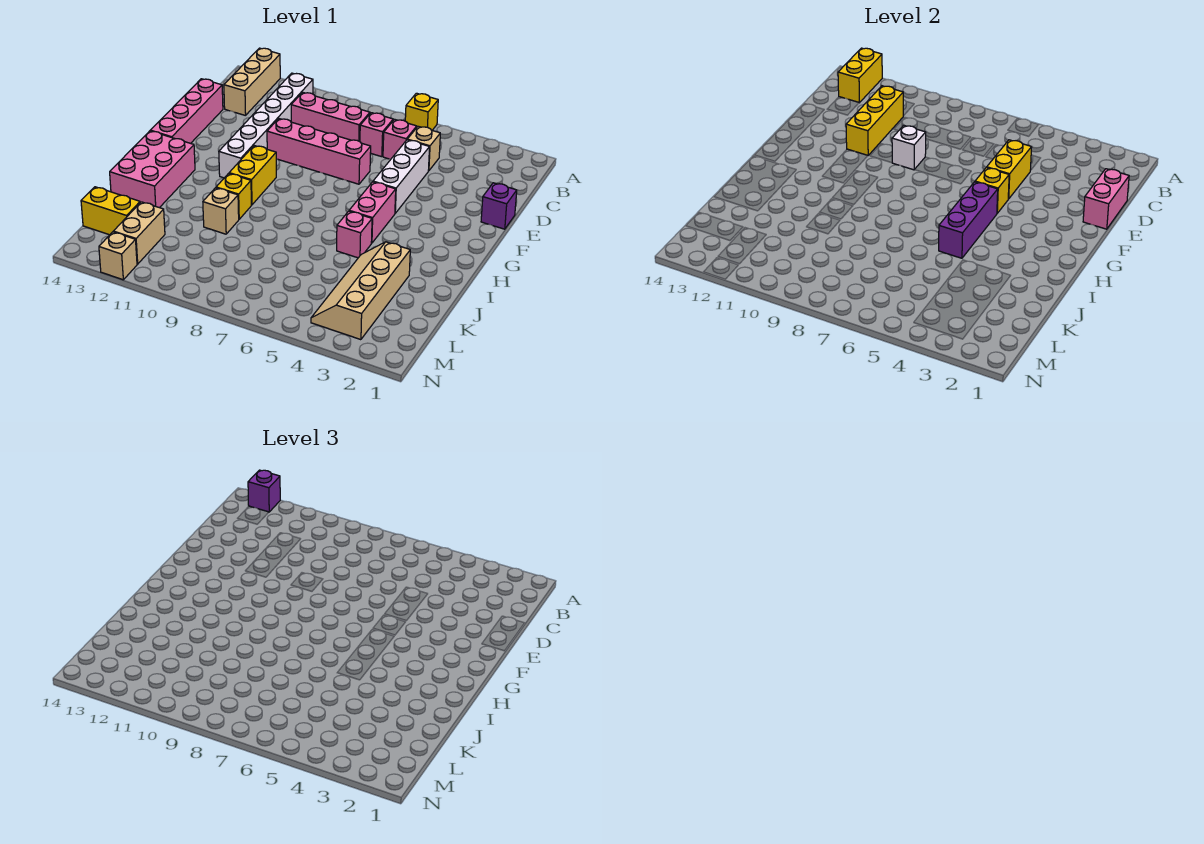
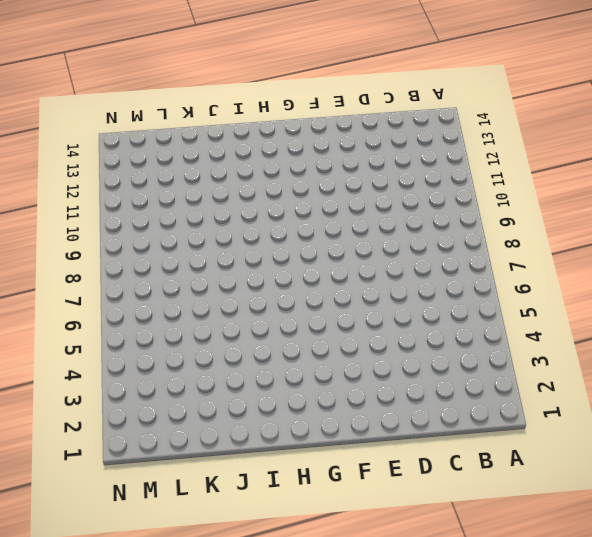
none -> yellow brick A6 level 1
none -> tan brick A13:C13 level 1
none -> white brick B11:G11 level 1

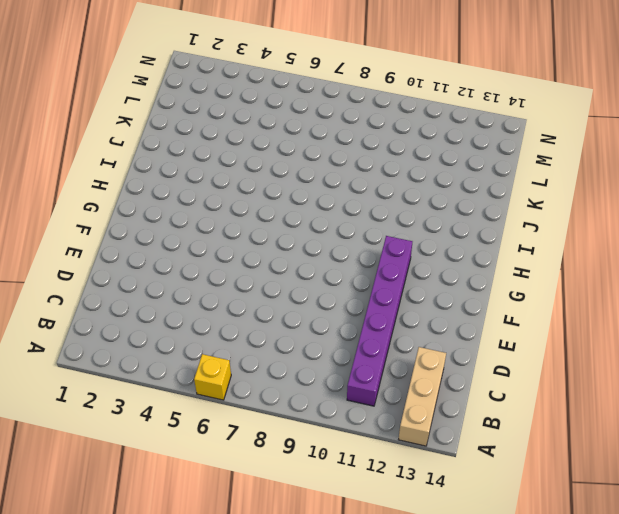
purple brick B11:G11 level 1 -> white brick B11:G11 level 1
none -> tan brick C5 level 1
none -> pink brick C6 level 1
none -> pink brick C7 level 1

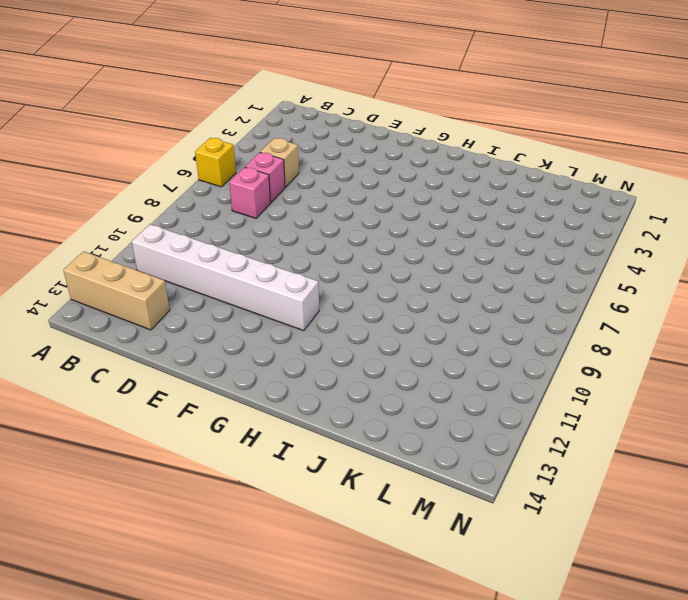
none -> pink brick C8:C10 level 1
none -> white brick D5:F5 level 1
none -> pink brick D14:G14 level 1

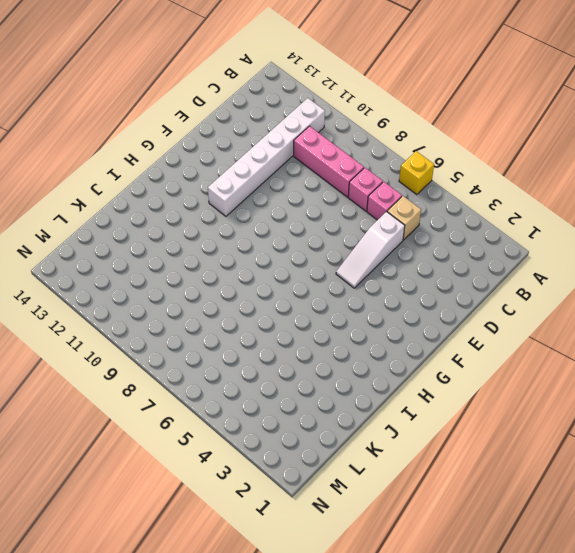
white slope D5:F5 level 1 top D -> white brick D5:F5 level 1
none -> tan brick A13:C13 level 1
none -> pink brick D14:G14 level 1
none -> purple brick E1 level 1

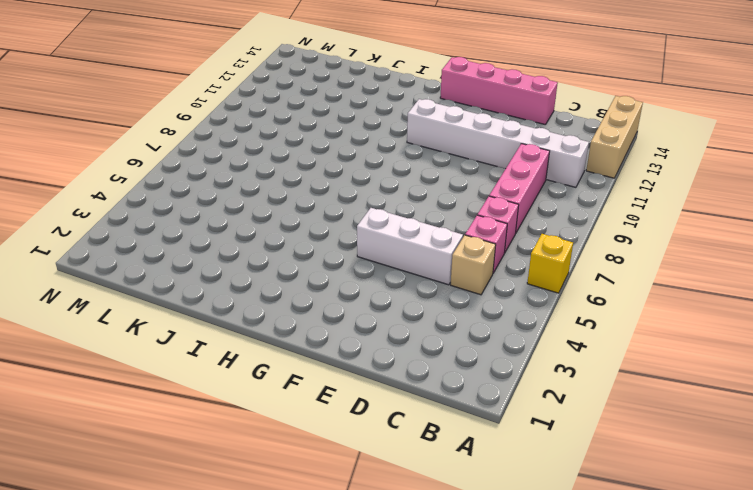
tan brick A12:A14 level 1 -> tan brick A13:C13 level 1
none -> purple brick E1 level 1
none -> pink brick E7:E10 level 1
none -> pink brick G5:H5 level 1

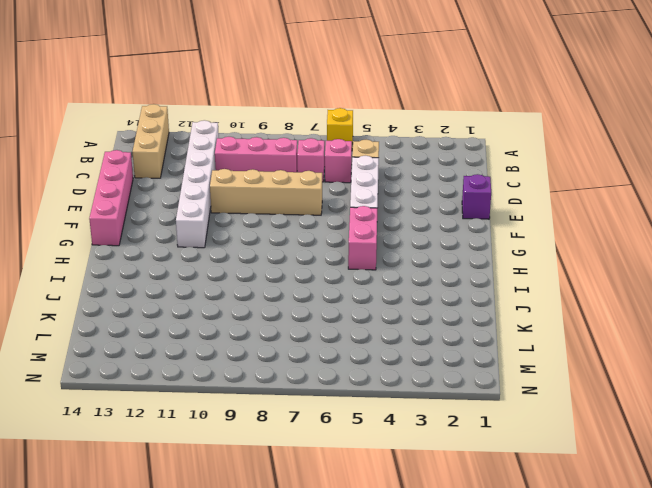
tan brick E7:E10 level 1 -> pink brick E7:E10 level 1
none -> yellow brick G10:H10 level 1
none -> pink brick H13:J14 level 1
none -> pink brick I5 level 1

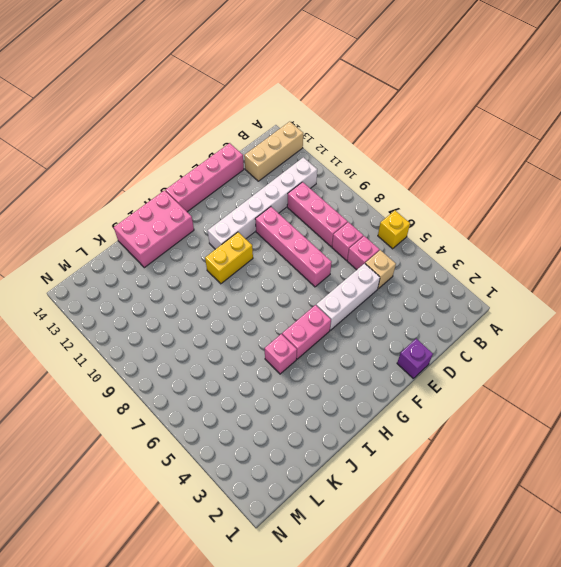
none -> yellow brick I10 level 1
none -> tan slope J3:M4 level 1 top 3
none -> tan brick J10 level 1

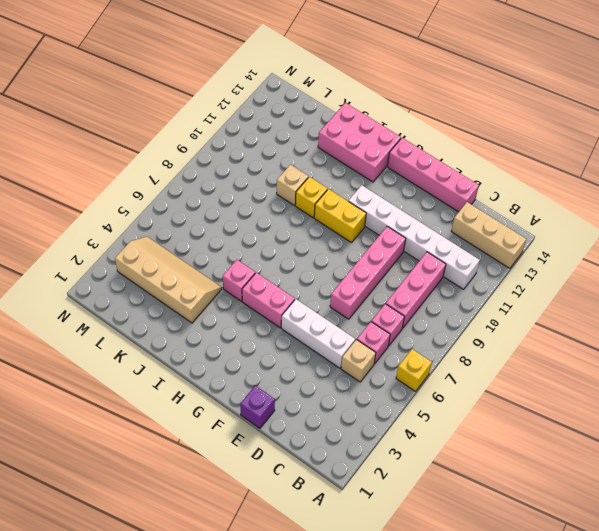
none -> tan brick L12:M12 level 1
none -> yellow brick L13:L14 level 1
none -> tan brick N12 level 1

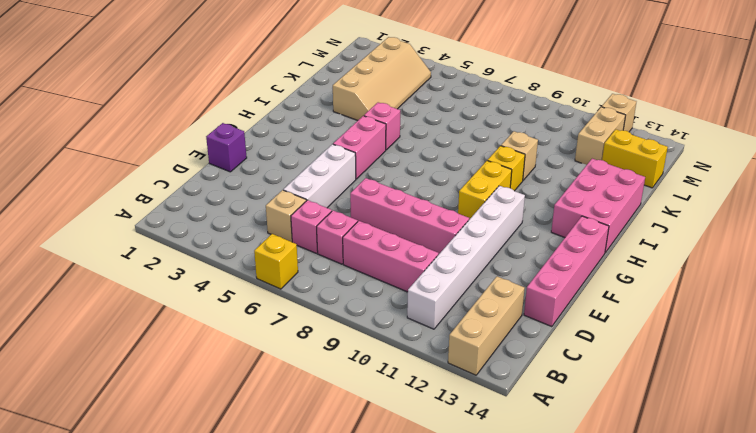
none -> yellow brick A13:B13 level 2
none -> yellow brick C11:E11 level 2
none -> pink brick D1:E1 level 2

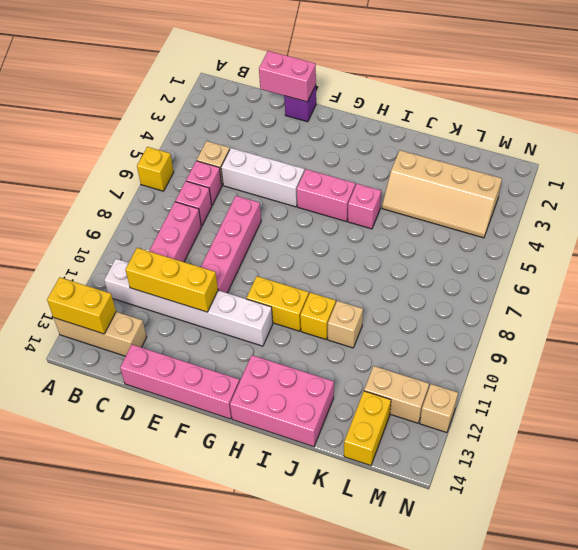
none -> yellow brick D5:E5 level 2
none -> white brick E9 level 2
none -> yellow brick F5 level 2

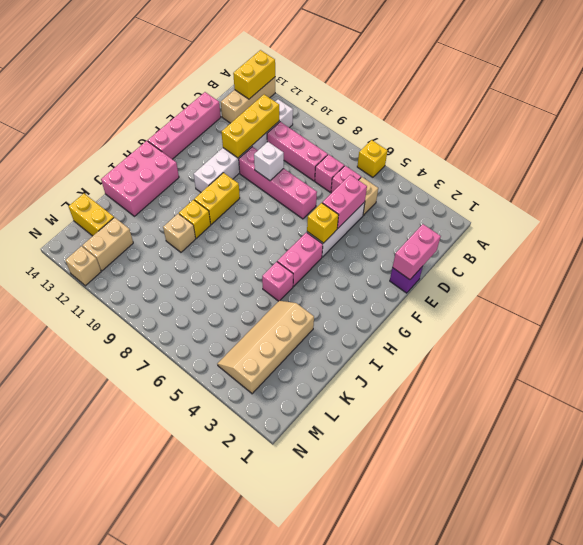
pink brick D5:E5 level 2 -> yellow brick D5:E5 level 2
none -> purple brick G5:I5 level 2
none -> purple brick A13 level 3

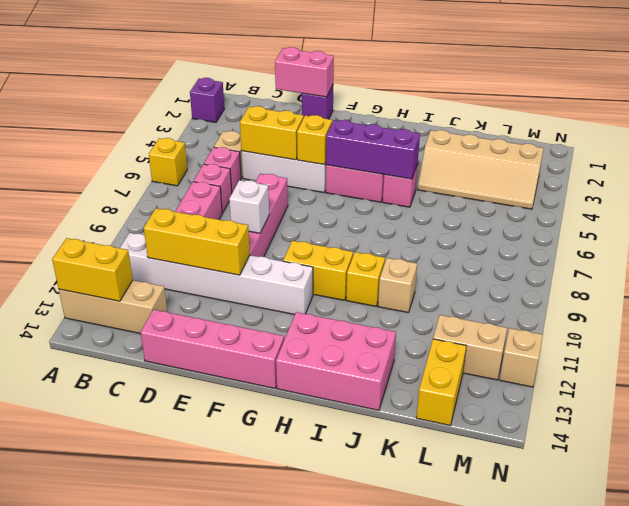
purple brick A2 level 1 -> purple brick A13 level 3

